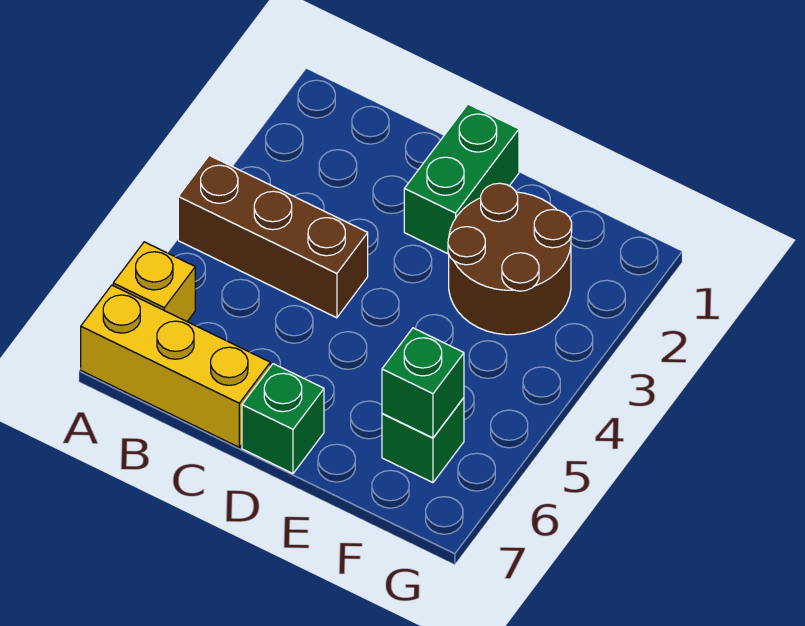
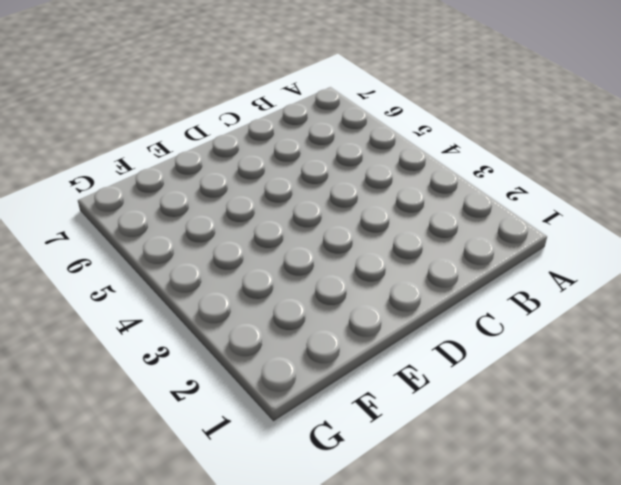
none -> brown brick A4:C4 level 1
none -> yellow brick A6 level 1

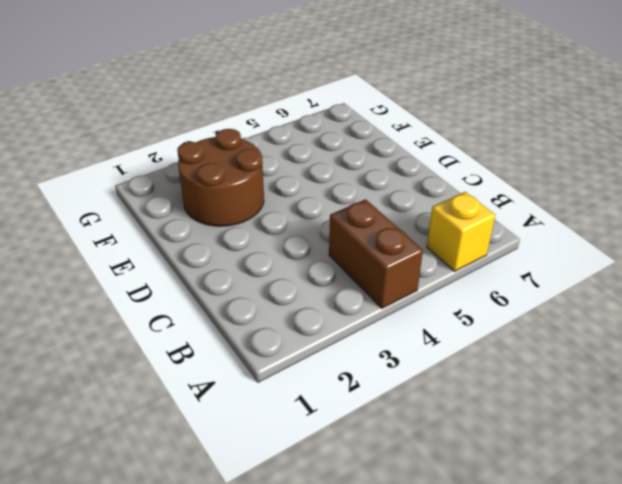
brown brick A4:B4 level 1 -> brown brick A4:C4 level 1
none -> yellow brick A7:C7 level 1
none -> green brick D1:D2 level 1

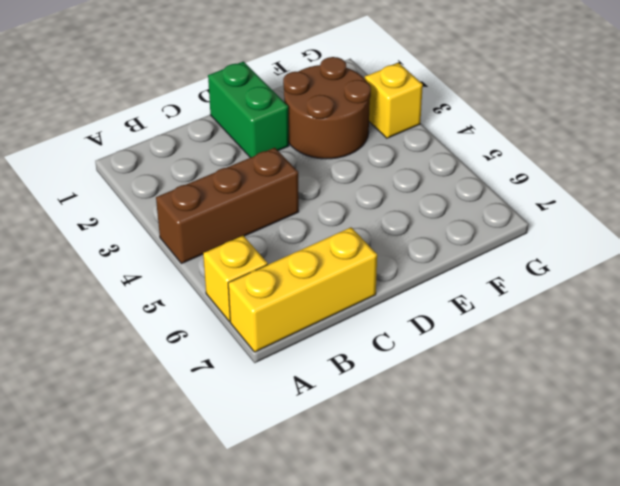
yellow brick G3 level 1 -> none
none -> green brick D7 level 1
none -> green brick F6 level 1

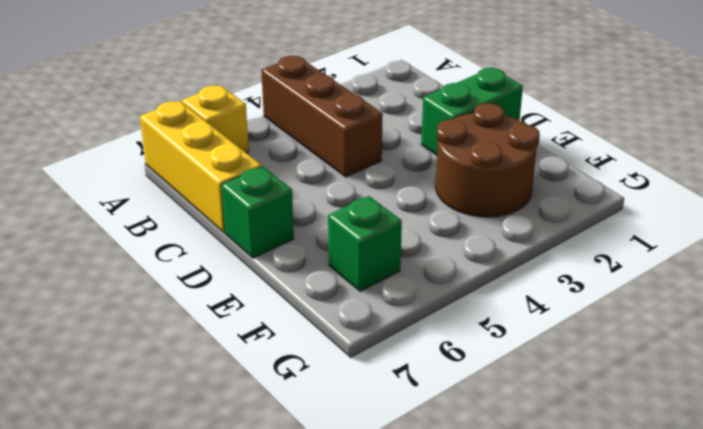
none -> green brick F6 level 2

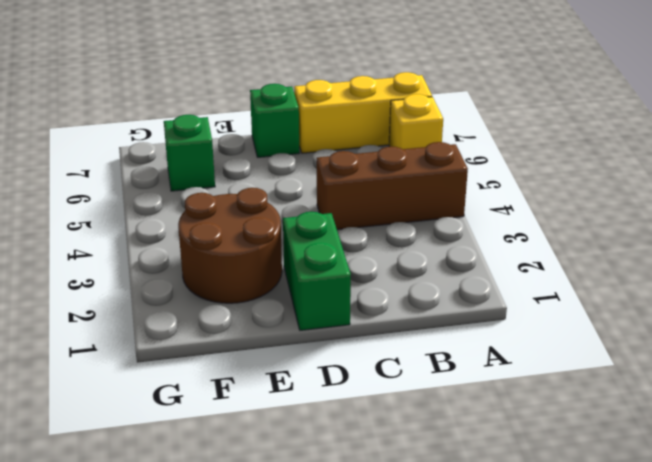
none -> green brick F6 level 2

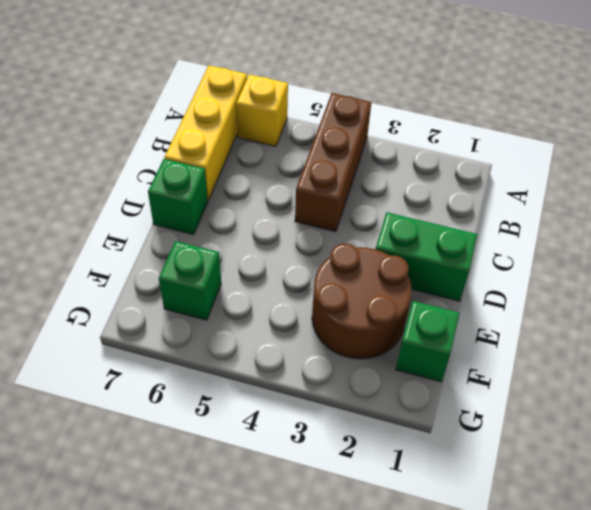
green brick F1 level 1 -> green brick F6 level 2

